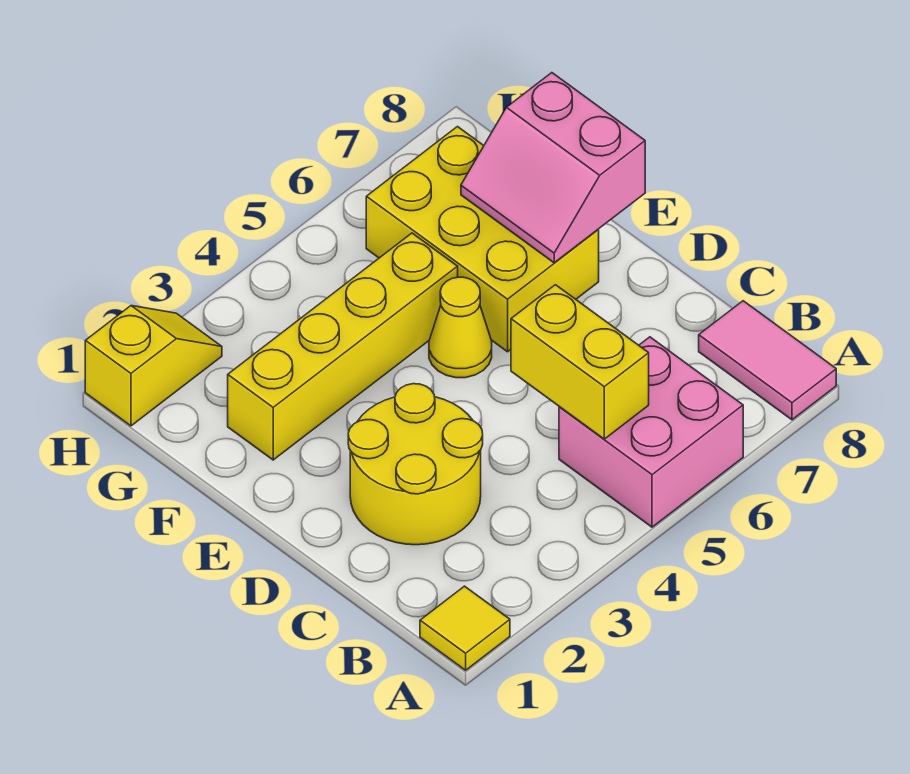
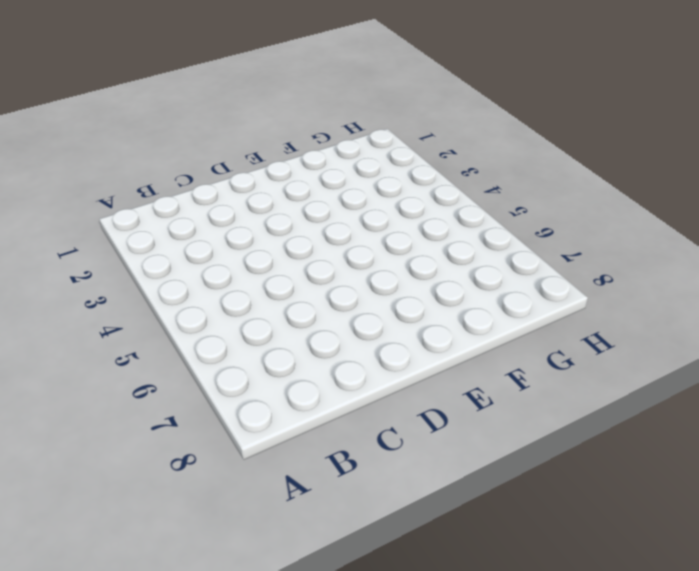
none -> yellow tile A1 level 1
none -> pink brick A5:B6 level 1

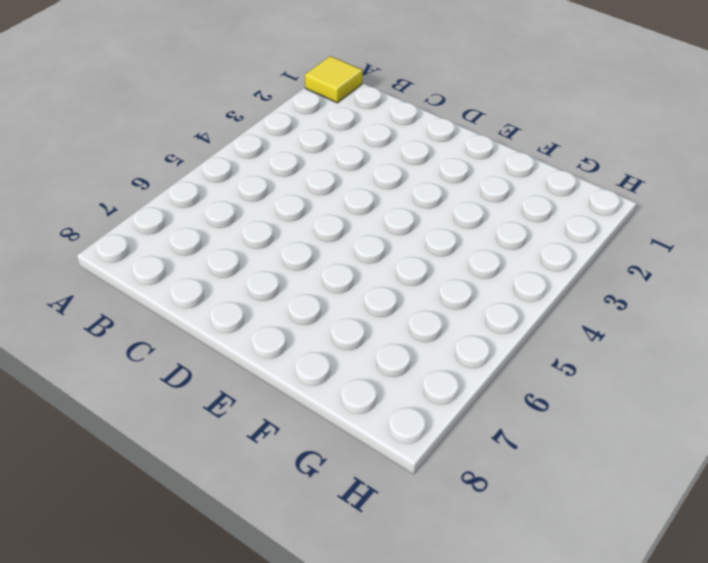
none -> pink brick A5:B6 level 1
none -> pink tile A8:B8 level 1

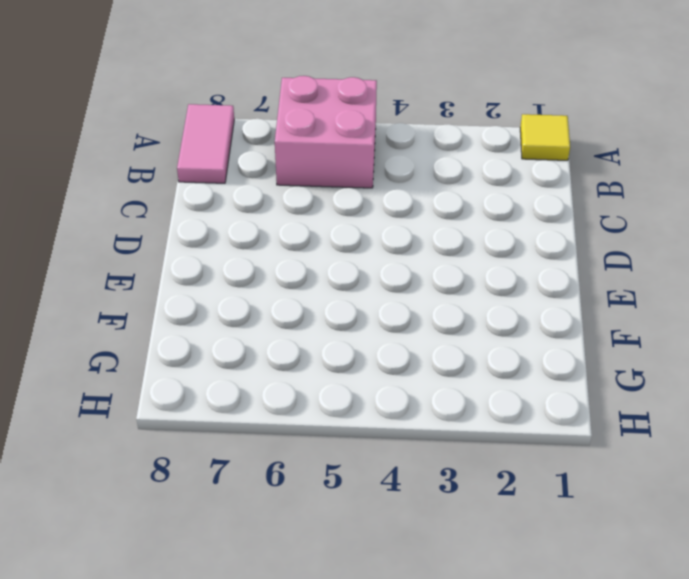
none -> yellow round brick C2:D3 level 1
none -> yellow cone E5 level 1

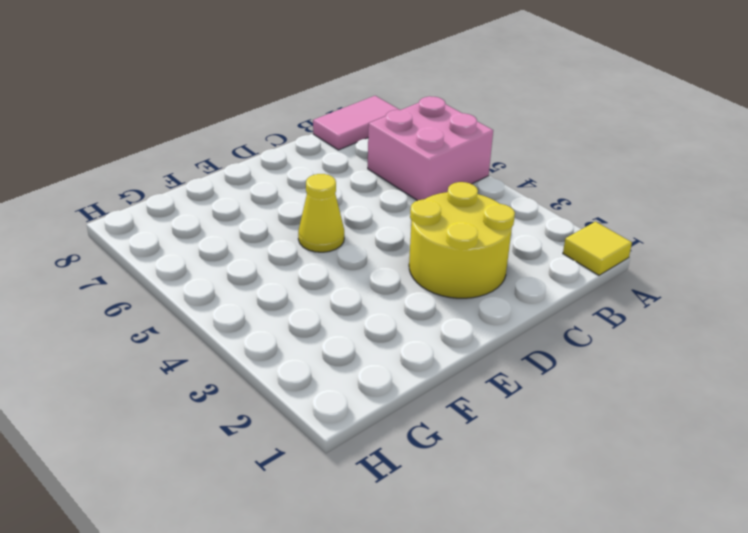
none -> yellow brick E6:G7 level 1
none -> yellow brick F2:F5 level 1

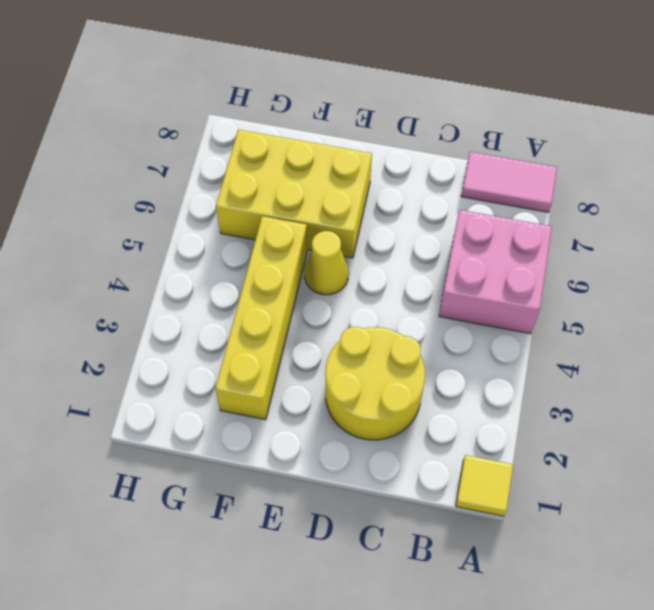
none -> yellow slope H1:H2 level 1 top 1
none -> yellow brick B5:C5 level 2

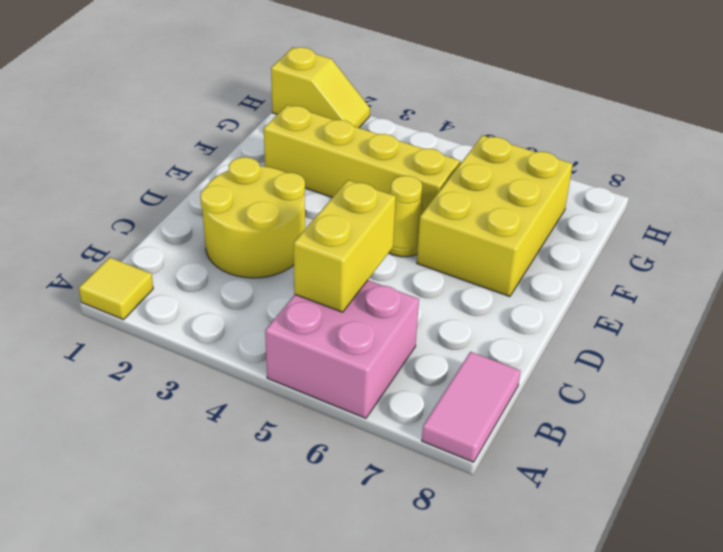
none -> pink slope E7:F8 level 2 top 8

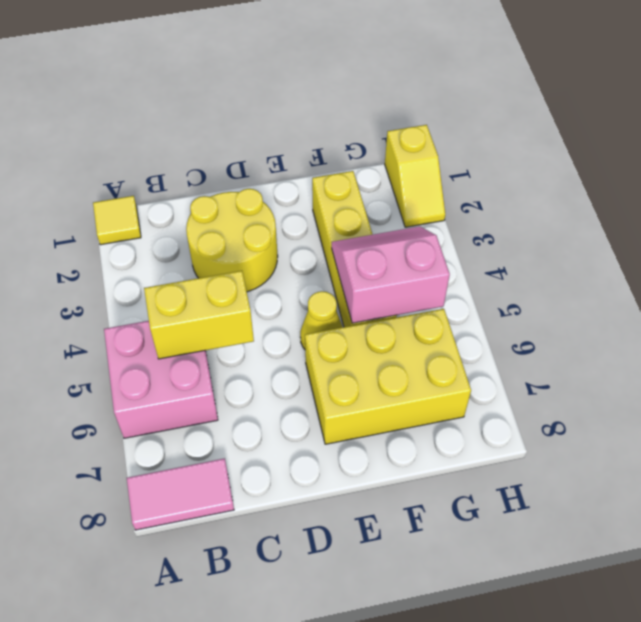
pink slope F4:G5 level 2 top 5 -> pink slope E7:F8 level 2 top 8

